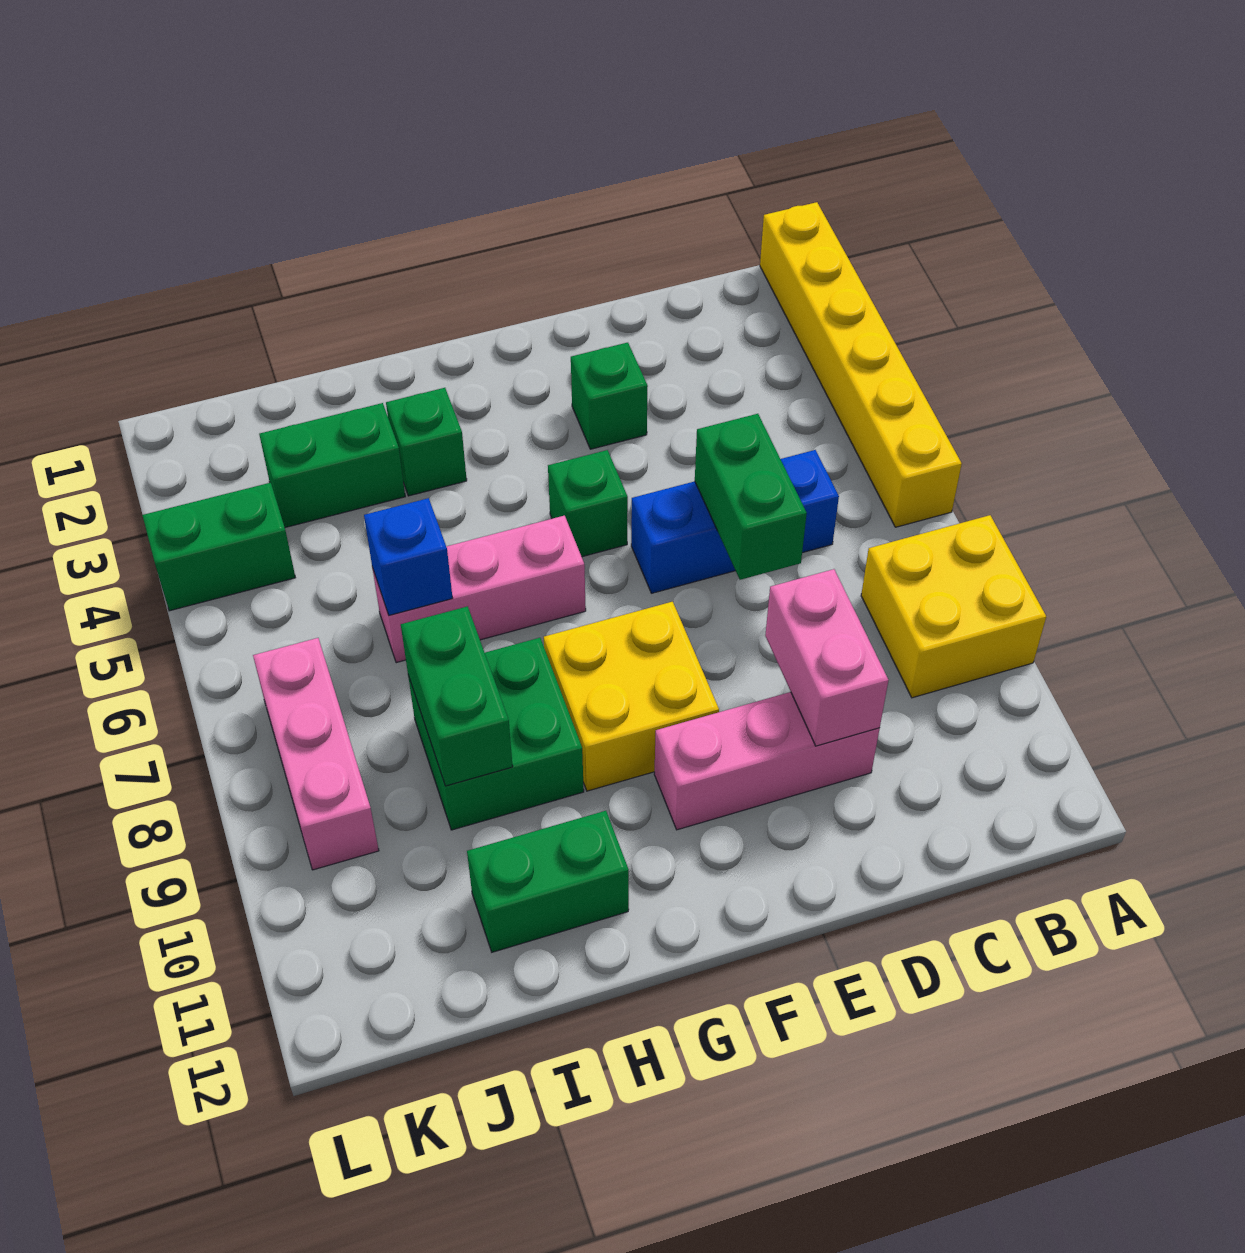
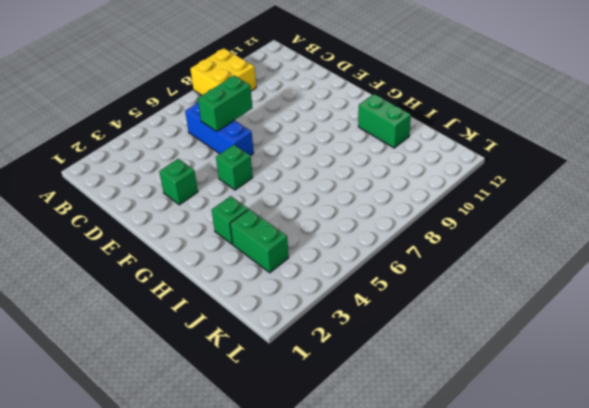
none -> yellow brick A1:A6 level 1
none -> pink brick D10:F10 level 1
none -> yellow brick F8:G9 level 1

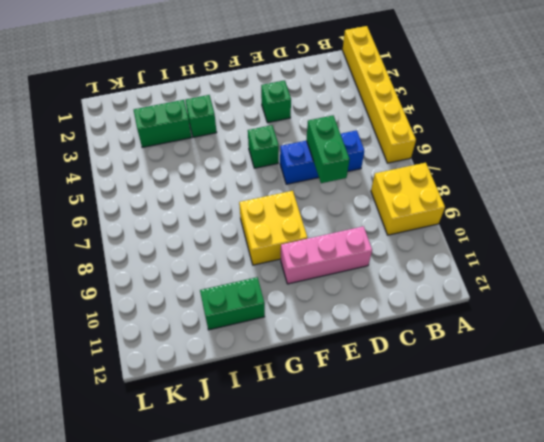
none -> pink brick G6:I6 level 1
none -> green brick H8:I9 level 1
none -> green brick K4:L4 level 1

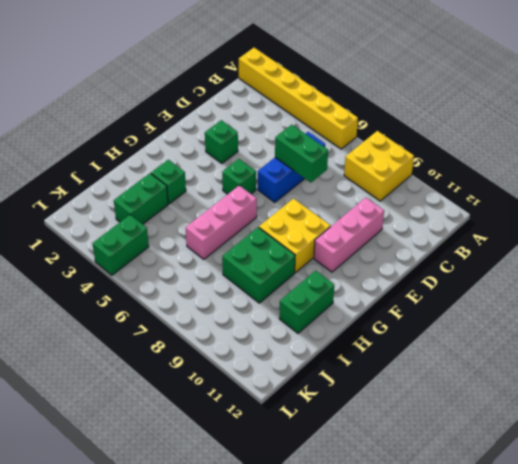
none -> pink brick K7:K9 level 1
none -> pink brick D9:D10 level 2
none -> blue brick I6 level 2

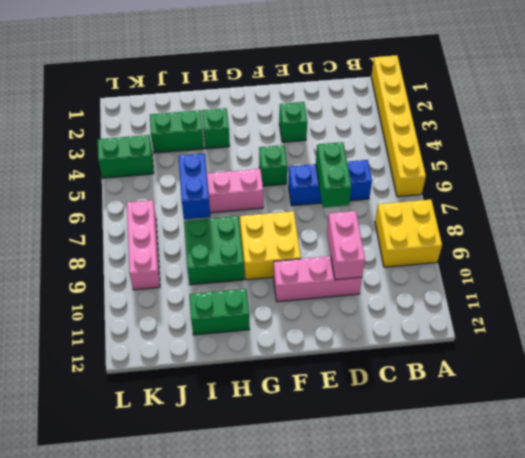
blue brick I6:I7 level 2 -> blue brick I6 level 2
none -> green brick I8:I9 level 2

